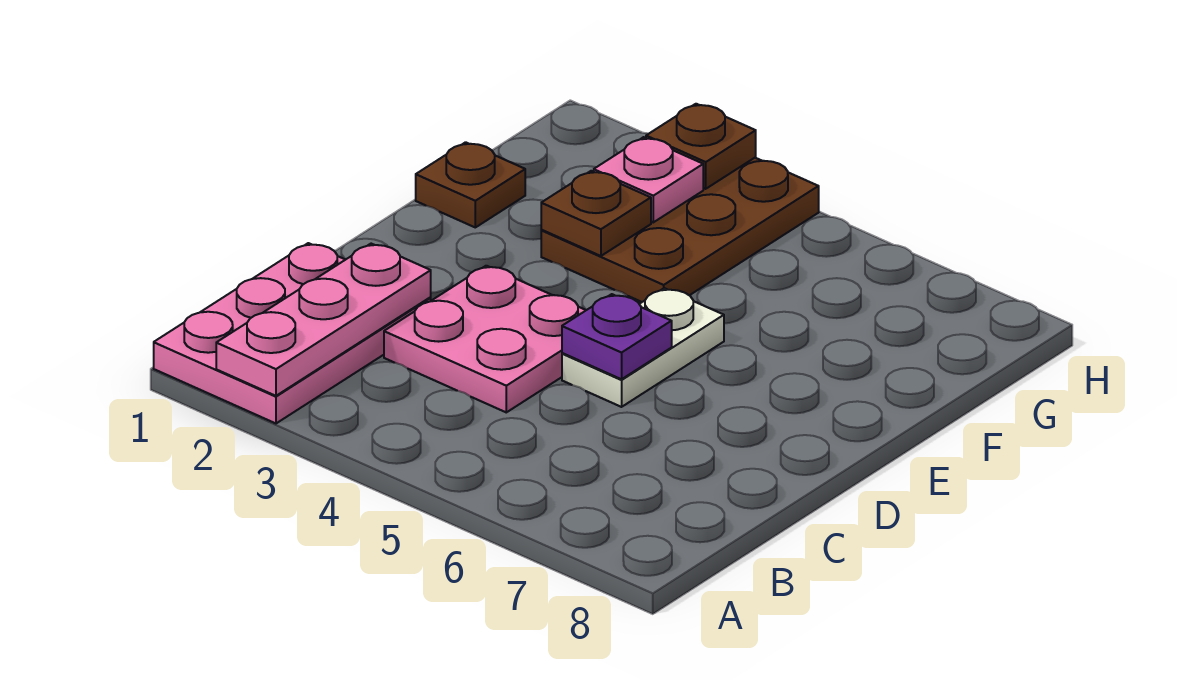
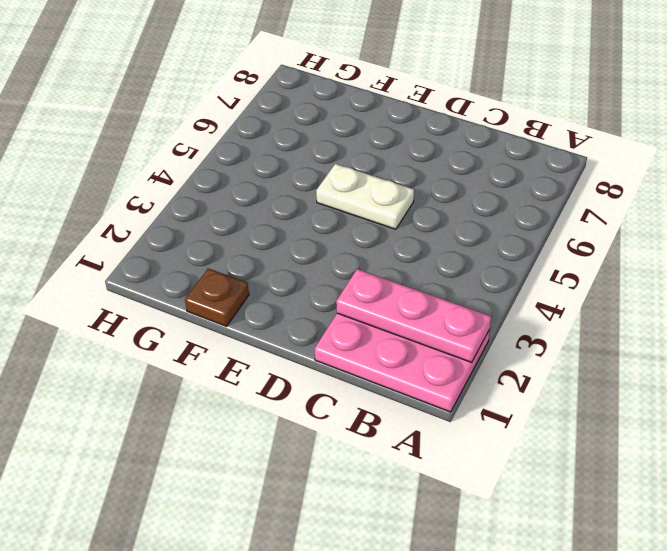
none -> pink plate C3:D4 level 1
none -> brown plate F3:H4 level 1

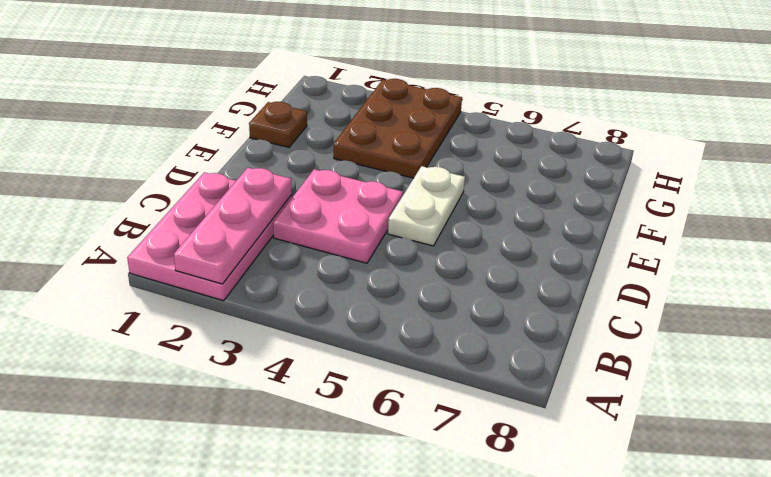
none -> purple plate D5 level 2
none -> brown plate F3 level 2

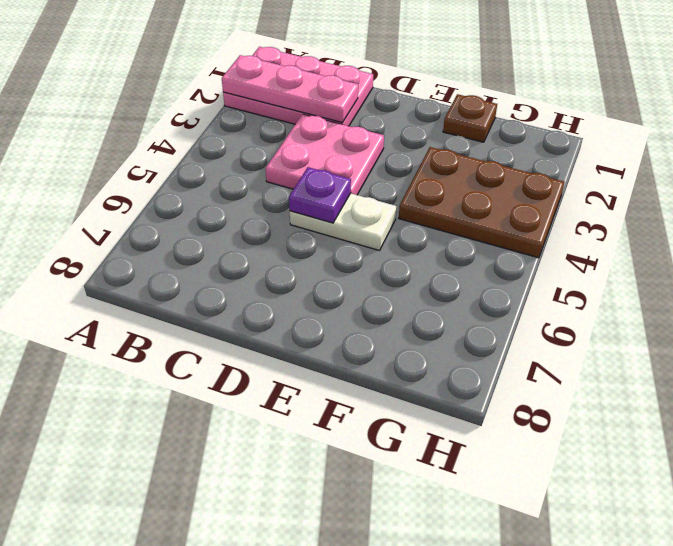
none -> brown plate F3 level 2
none -> pink plate G3 level 2

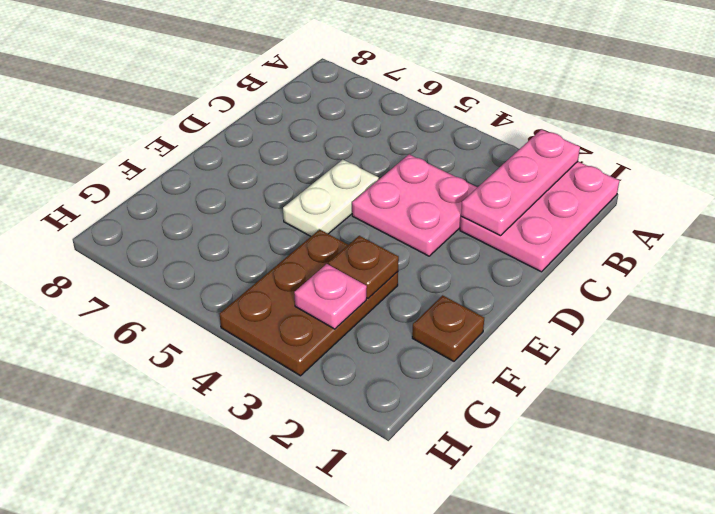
none -> purple plate D5 level 2
none -> brown plate H3 level 2

